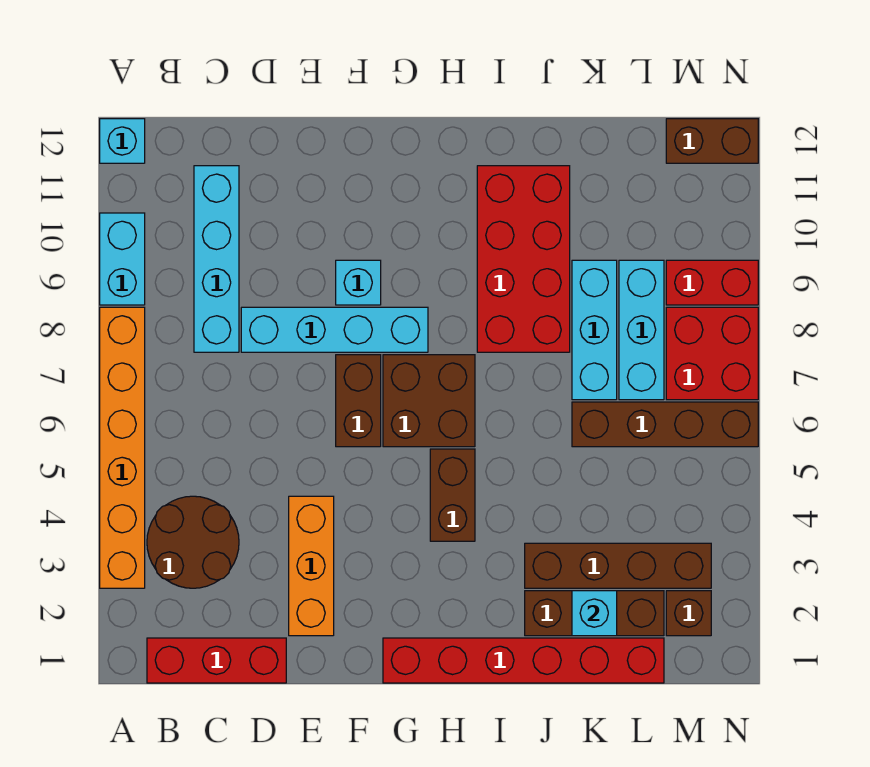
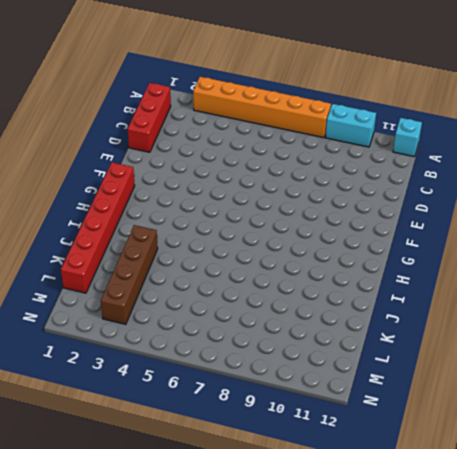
none -> brown round brick B3:C4 level 1
none -> cyan brick C8:C11 level 1
none -> cyan brick D8:G8 level 1

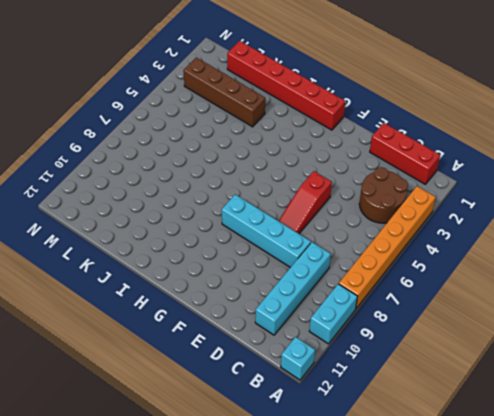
red slope E5:E7 level 1 top 5 -> none
none -> orange brick E2:E4 level 1
none -> brown brick F6:F7 level 1
none -> cyan brick F9 level 1

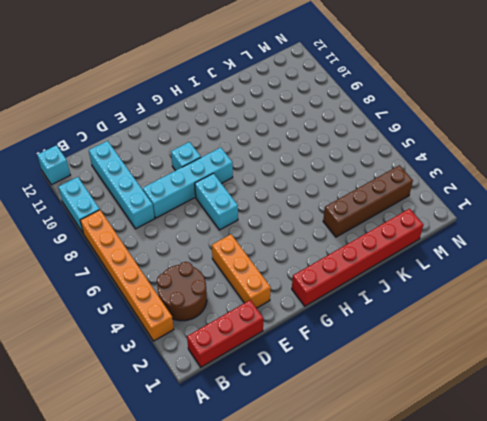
cyan brick F6:F7 level 1 -> brown brick F6:F7 level 1
none -> brown brick G6:H7 level 1
none -> brown brick H4:H5 level 1
none -> red brick I8:J11 level 1

